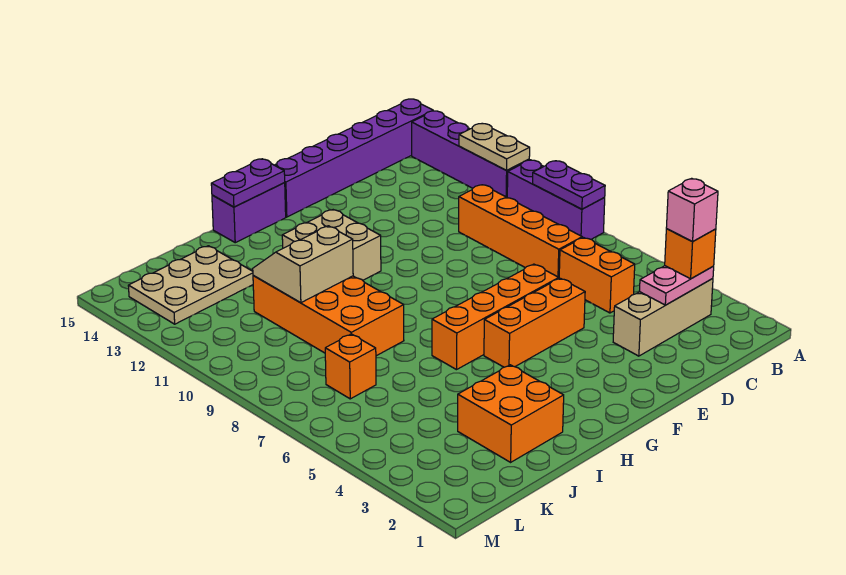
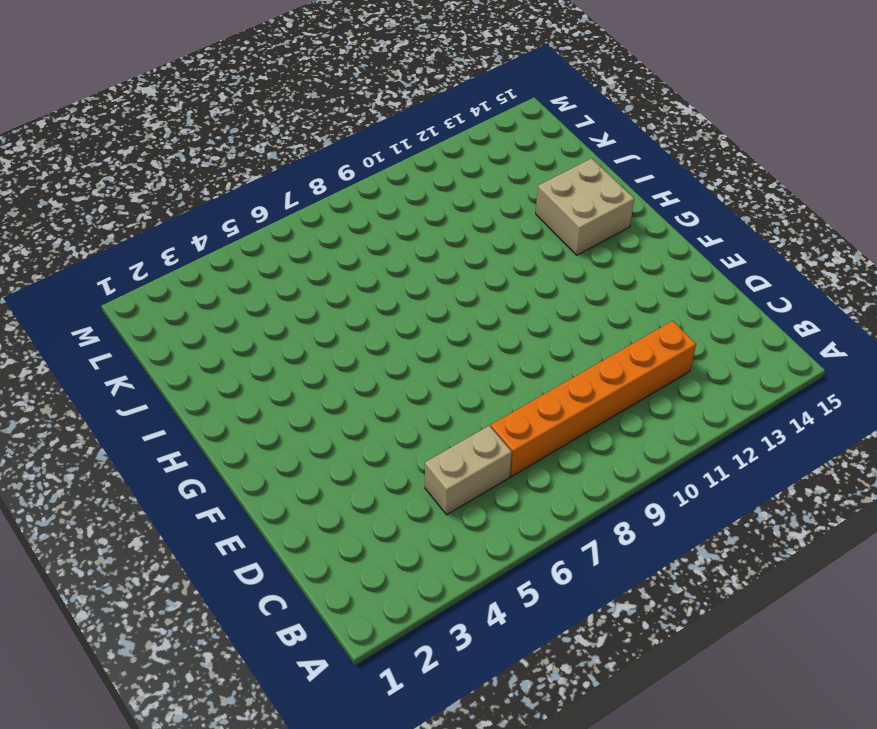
tan brick C5:C6 level 1 -> orange brick C5:C6 level 1
orange brick C7:C12 level 1 -> orange brick C7:C10 level 1
tan brick H13:I14 level 1 -> tan brick G11:H12 level 1
none -> purple brick A8:A10 level 1
none -> purple brick A11:A14 level 1
none -> purple brick A15:F15 level 1

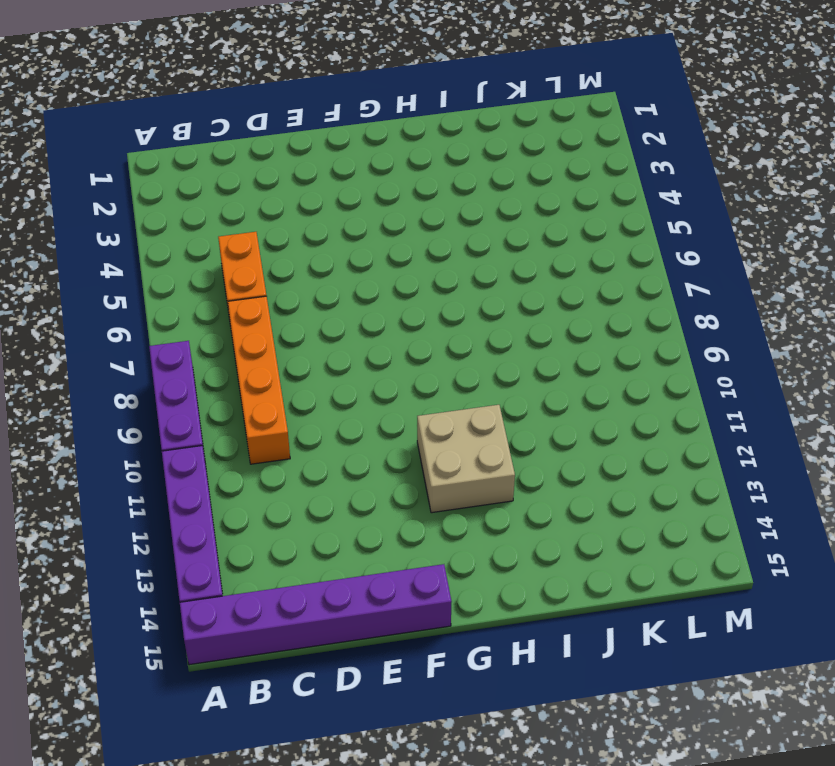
none -> tan brick B3:D3 level 1
none -> orange brick E5:G5 level 1
none -> orange brick E6:H6 level 1

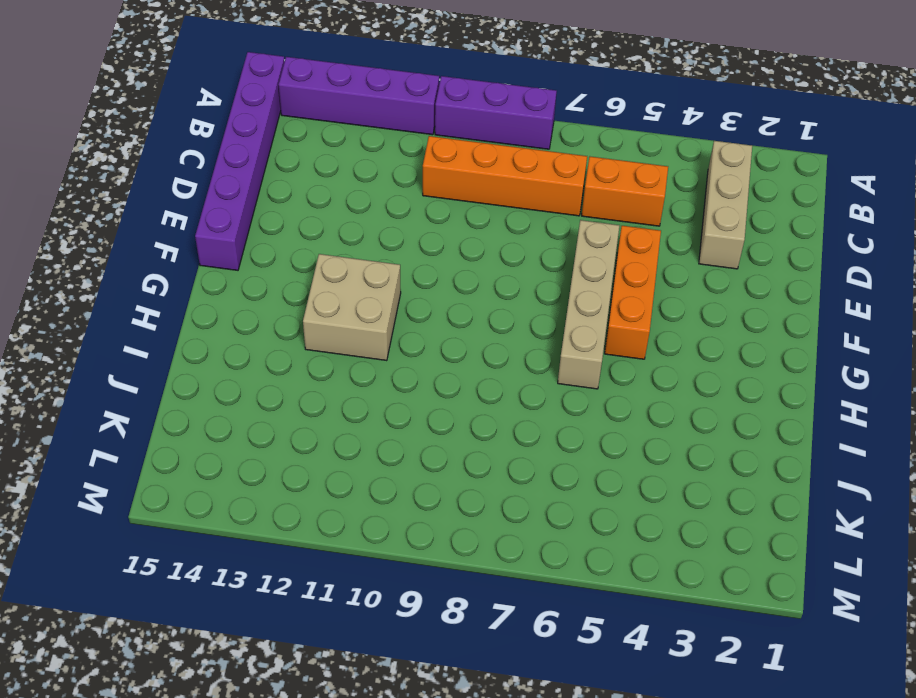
tan brick E6:H6 level 1 -> orange brick E6:H6 level 1
none -> purple brick G15:H15 level 1
none -> orange brick I2:J3 level 1
none -> orange brick I8:J11 level 1

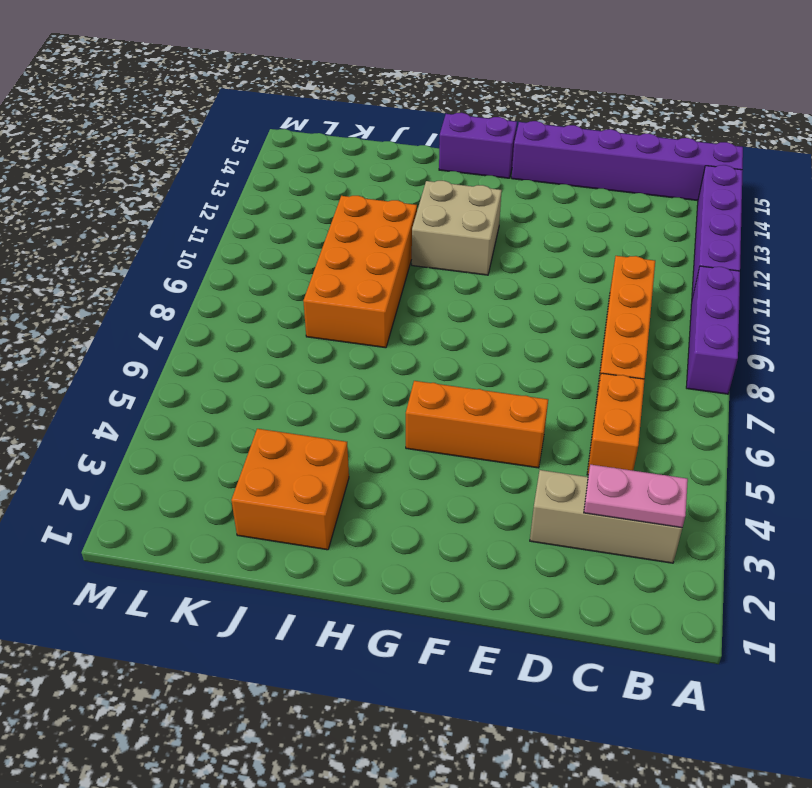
none -> orange brick E6:H6 level 1
none -> tan plate J13:L14 level 1
none -> orange brick K7 level 1

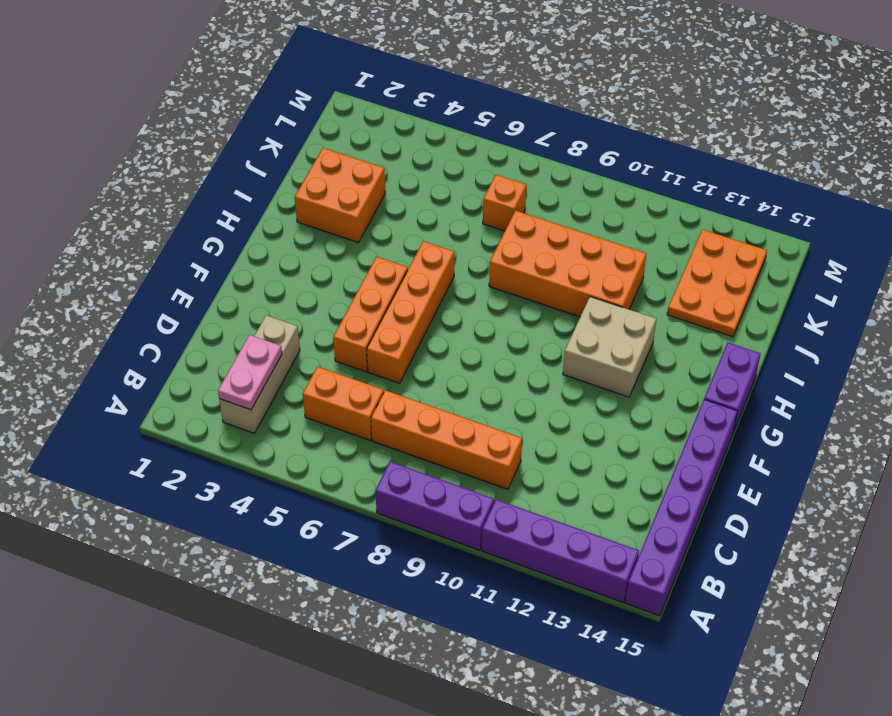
orange plate J13:L14 level 1 -> tan plate J13:L14 level 1
none -> purple plate A8:A9 level 2
none -> tan plate A11:A12 level 2
none -> purple plate G15:H15 level 2

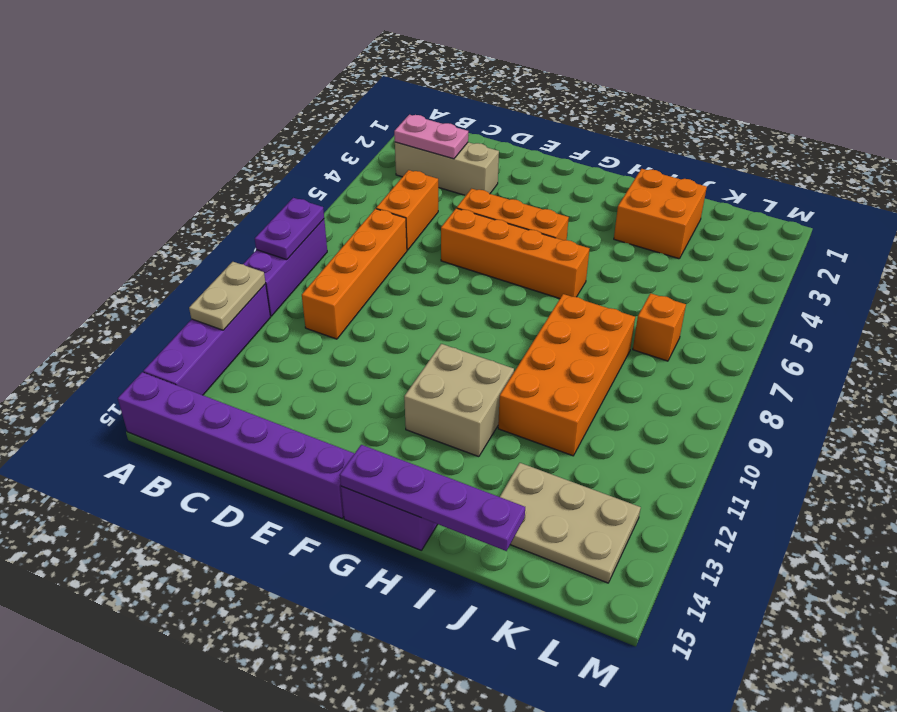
purple plate G15:J15 level 2 -> purple plate G15:H15 level 2
none -> tan slope I10:J11 level 2 top 10
none -> orange brick B3 level 3
none -> pink brick B3 level 4

